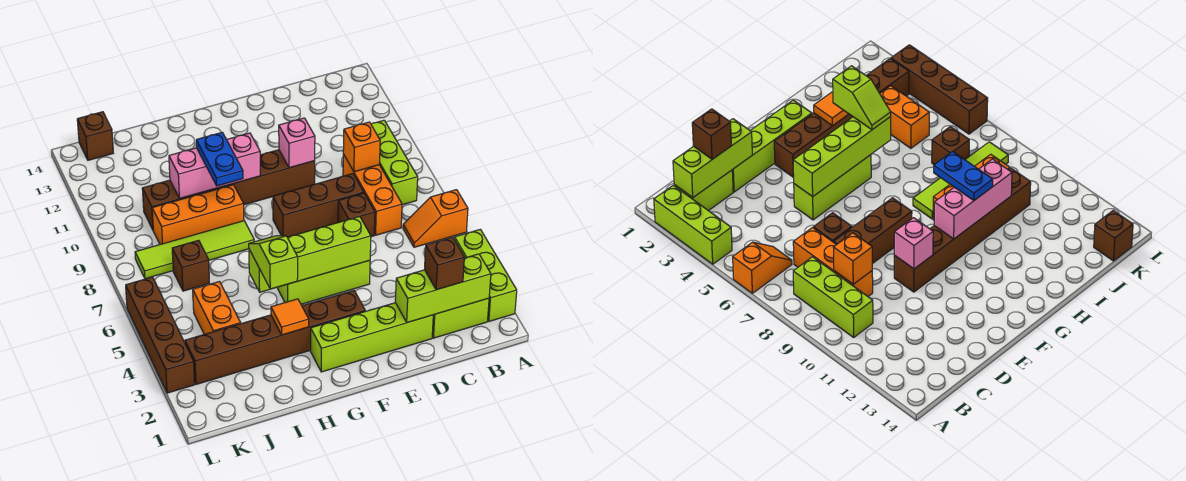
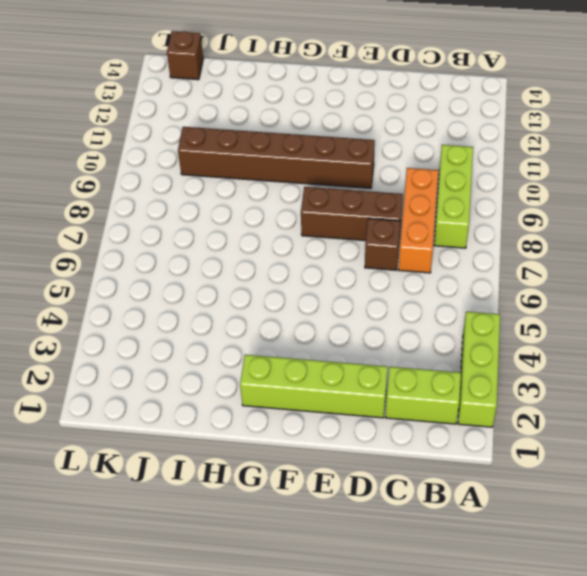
none -> orange slope A6:B6 level 1 top A
none -> lime brick E5:G5 level 1
none -> brown brick F3:K3 level 1

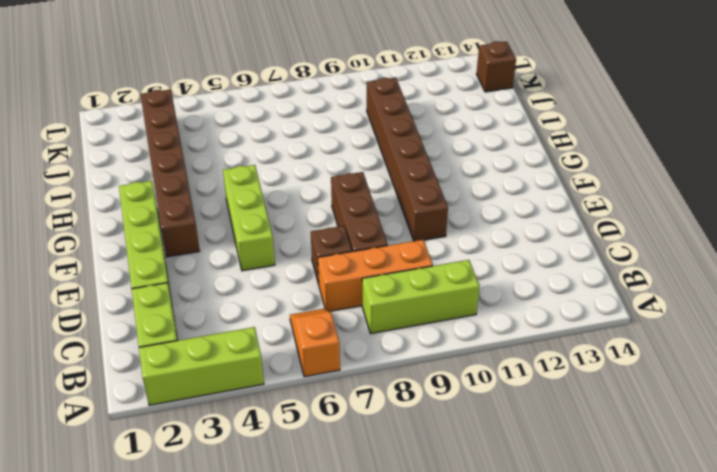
none -> lime tile H8:K8 level 1
none -> orange brick H9:J9 level 1
none -> orange brick J4:J5 level 1

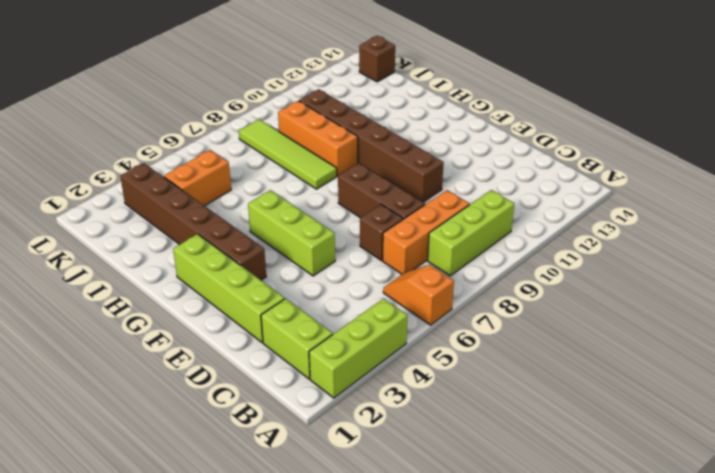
none -> brown brick J7 level 1
none -> brown brick L3:L6 level 1
none -> lime brick B2:D2 level 2

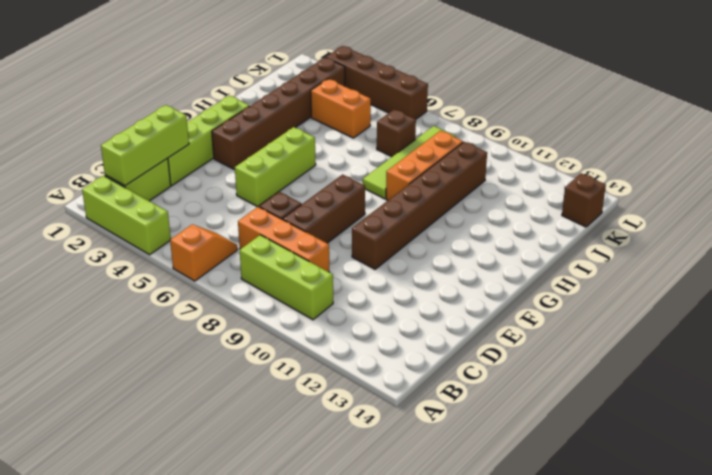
none -> orange brick C9 level 2
none -> lime brick E5:H5 level 2
none -> pink brick E10 level 2

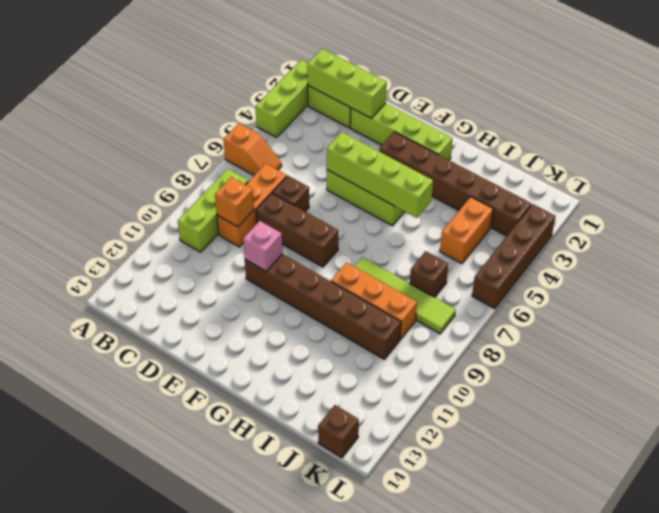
none -> pink brick G10:I10 level 2
none -> orange tile H3 level 2
none -> brown brick C2 level 3

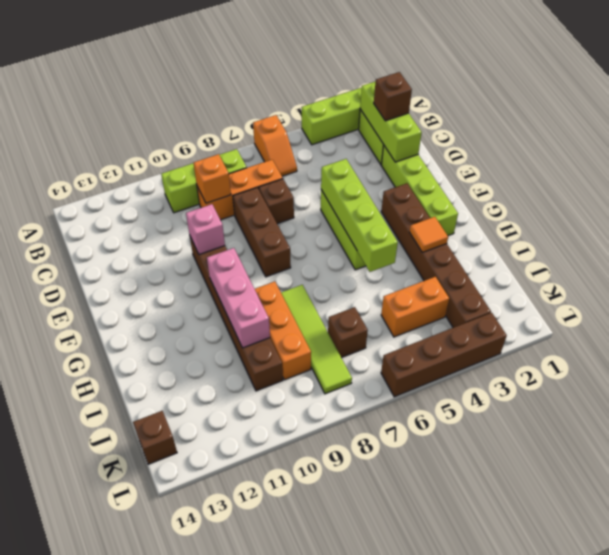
none -> lime slope H4:H5 level 3 top 4
none -> blue plate H9:H10 level 3

